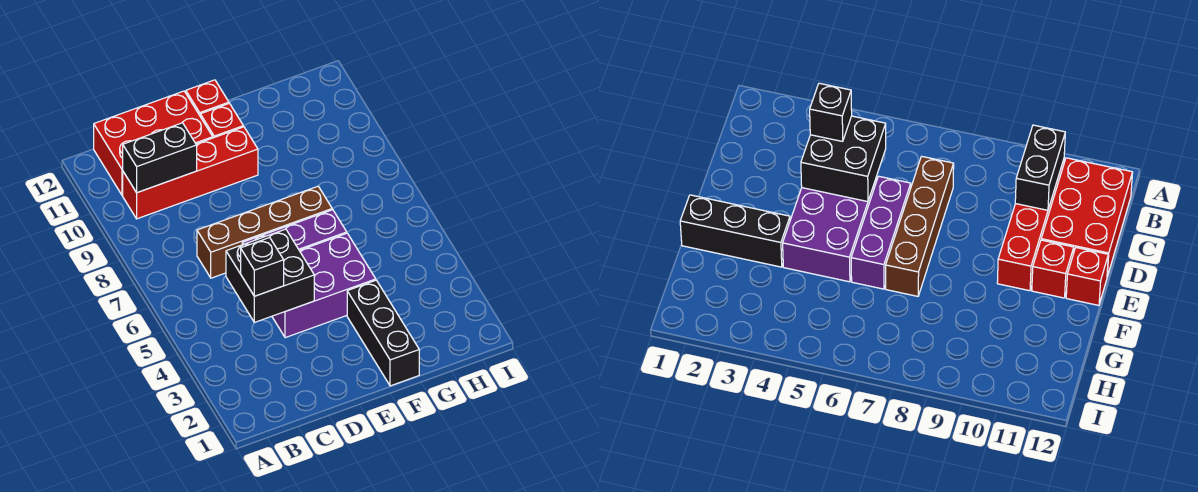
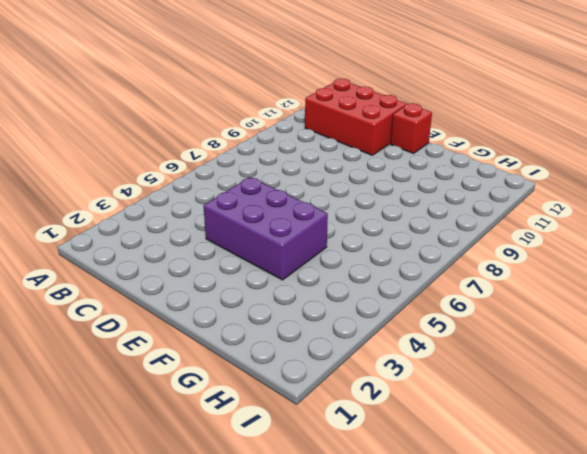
none -> red brick B10:E10 level 1
none -> brown brick C7:F7 level 1

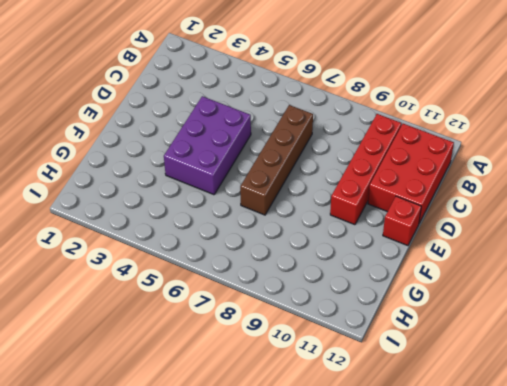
none -> purple brick D6:F6 level 1
none -> red brick E11 level 1

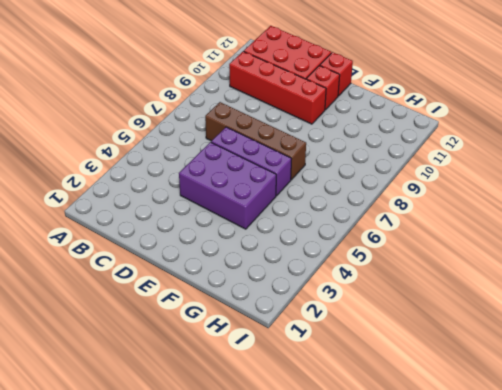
none -> black brick F1:F3 level 1
none -> black brick B10:C10 level 2

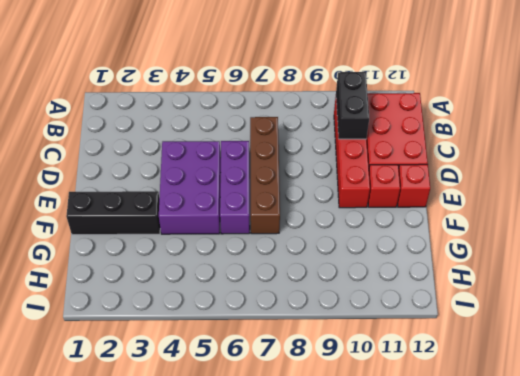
none -> black brick C4:D5 level 2
none -> black brick C4 level 3

